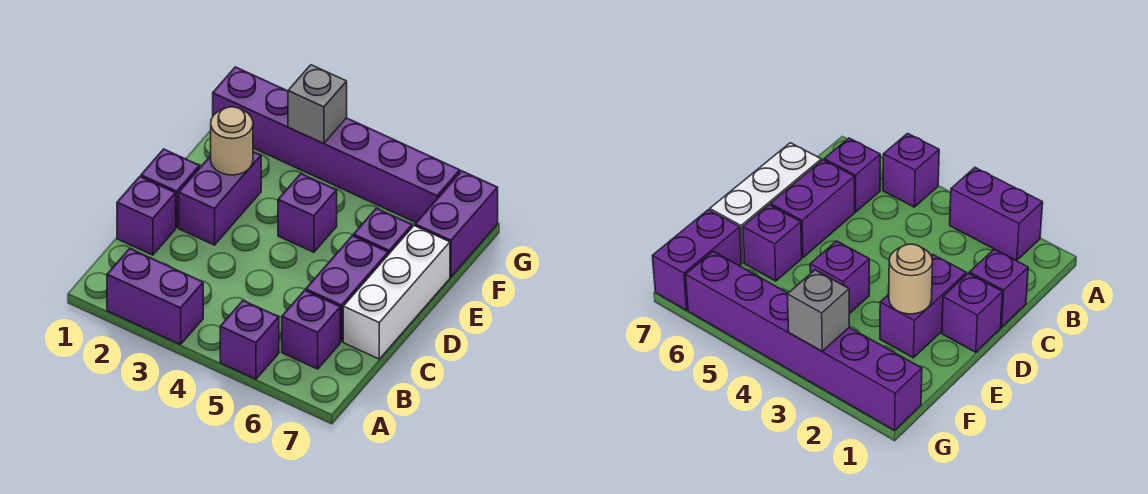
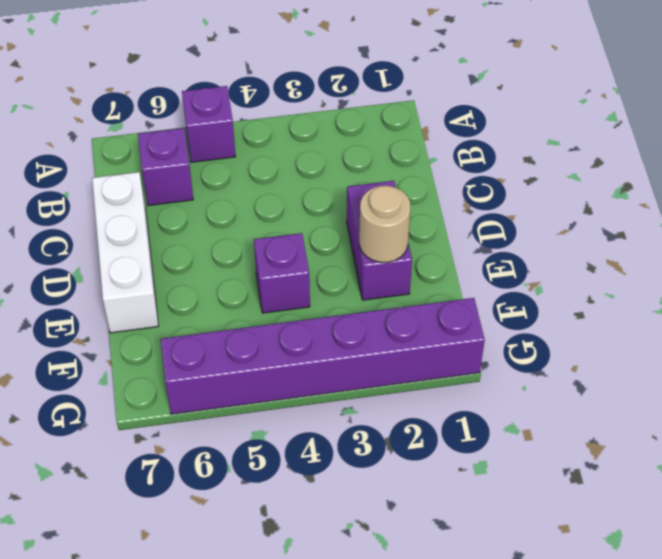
none -> purple brick A2:A3 level 1
none -> purple brick C1 level 1
none -> purple brick C6:D6 level 1

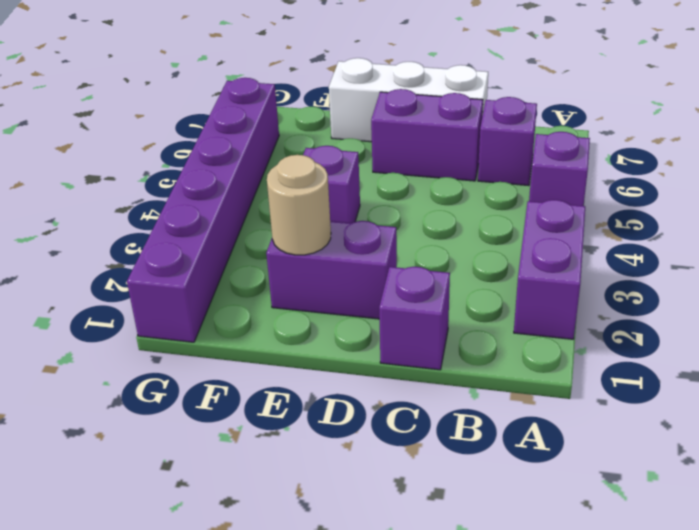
none -> purple brick D1 level 1
none -> purple brick E6 level 1
none -> purple brick F7:G7 level 1

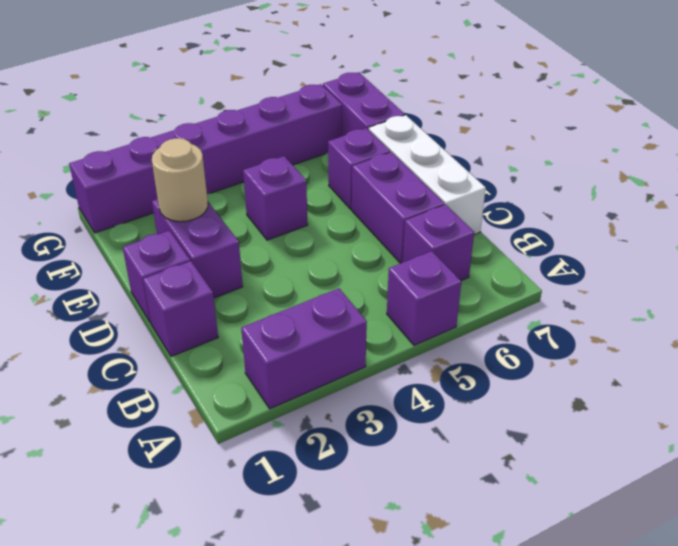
none -> grey brick G3 level 2

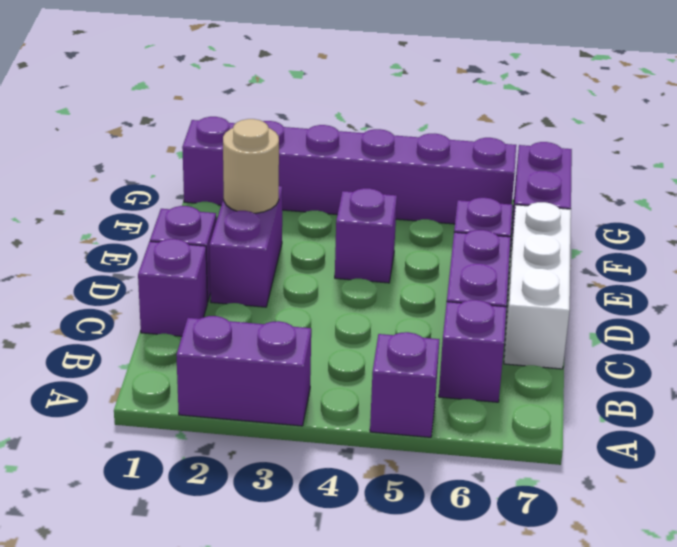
none -> grey brick G3 level 2

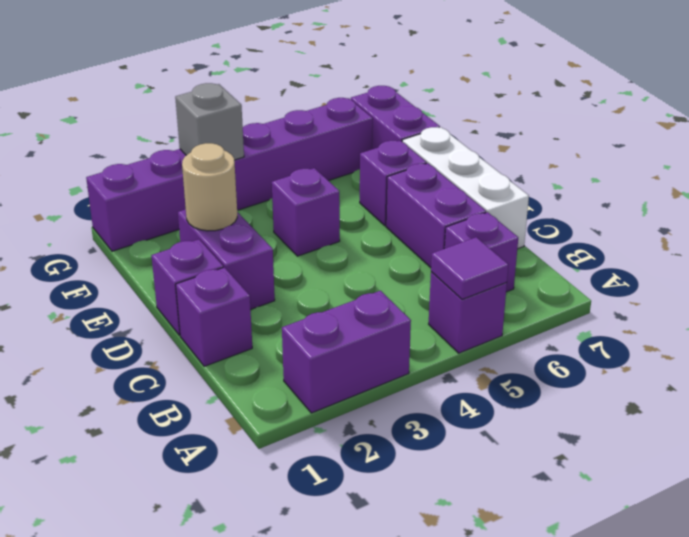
purple tile A5 level 2 -> none

